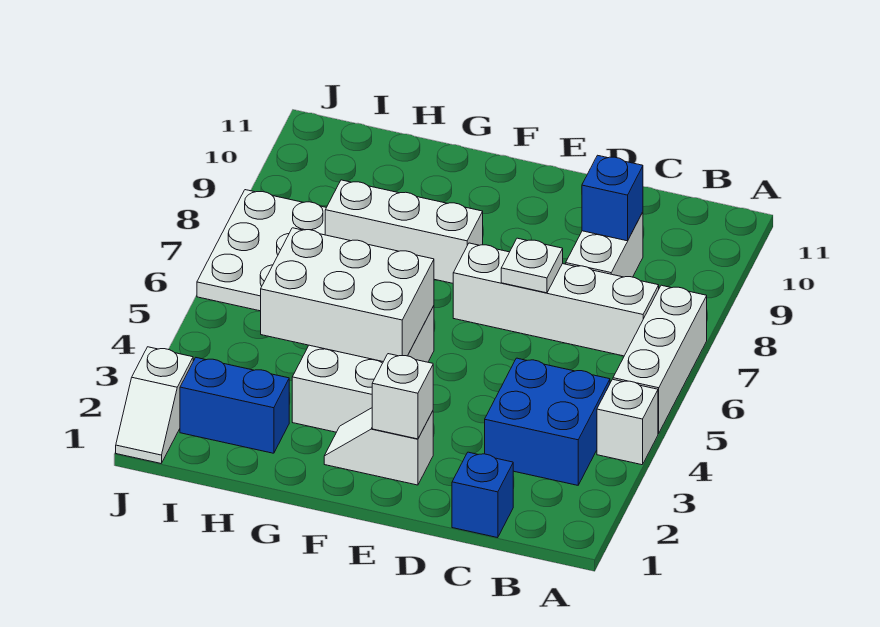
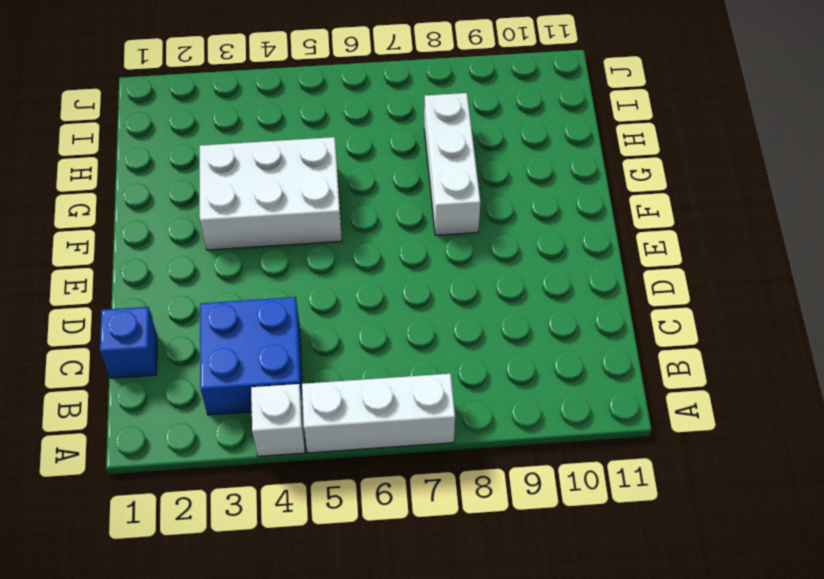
none -> white brick B7:E7 level 1
none -> white brick C8:C9 level 1
none -> white slope E2:F2 level 1 top E

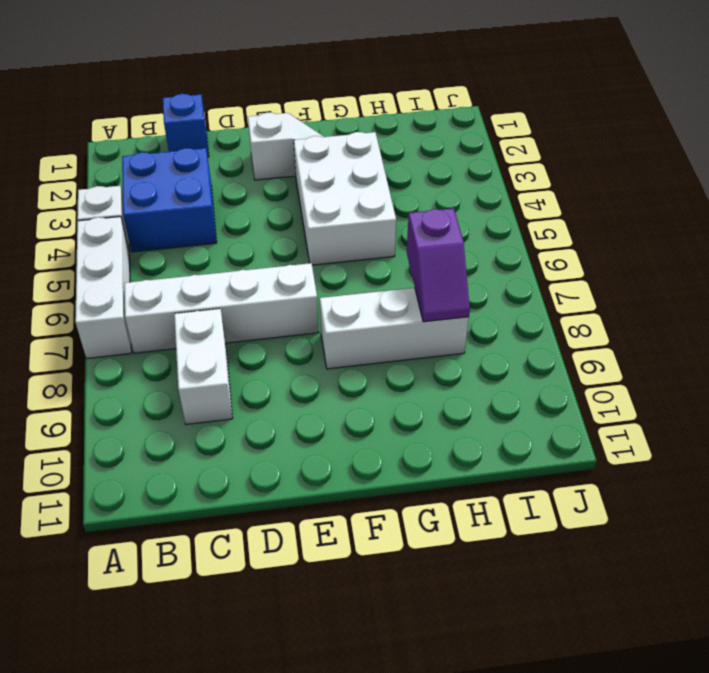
purple slope H7:H8 level 2 top 7 -> none
none -> blue brick H2:I2 level 1
none -> white plate I6:J8 level 1
none -> white slope J1:J2 level 1 top 2

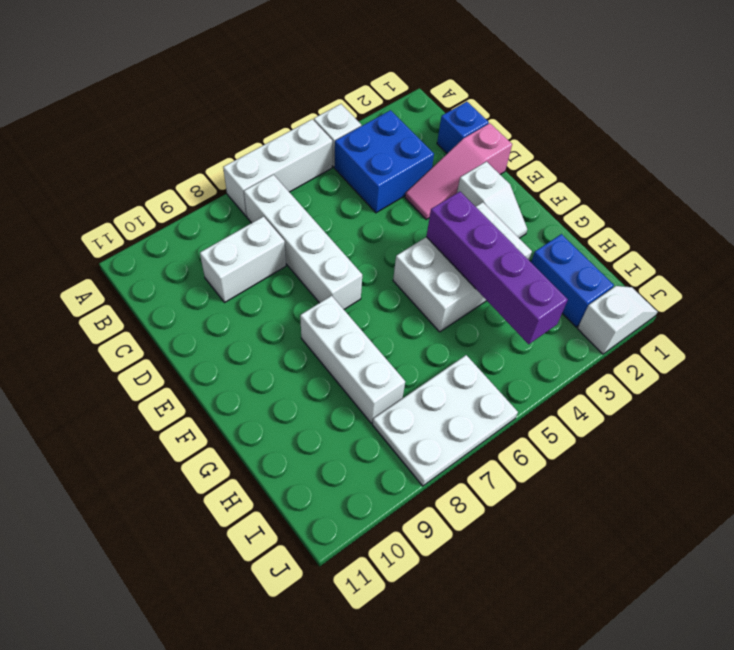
pink slope D1:D3 level 1 top 1 -> none
purple brick F4:I4 level 2 -> white brick F4:H5 level 2
none -> blue brick C9 level 2
none -> white plate D7 level 2
none -> white brick E2 level 2

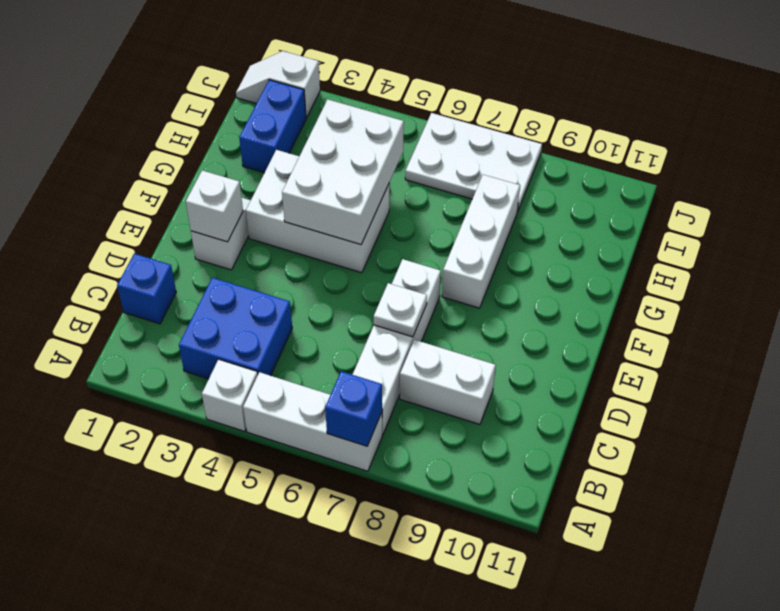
blue brick A7 level 2 -> blue brick C9 level 2

